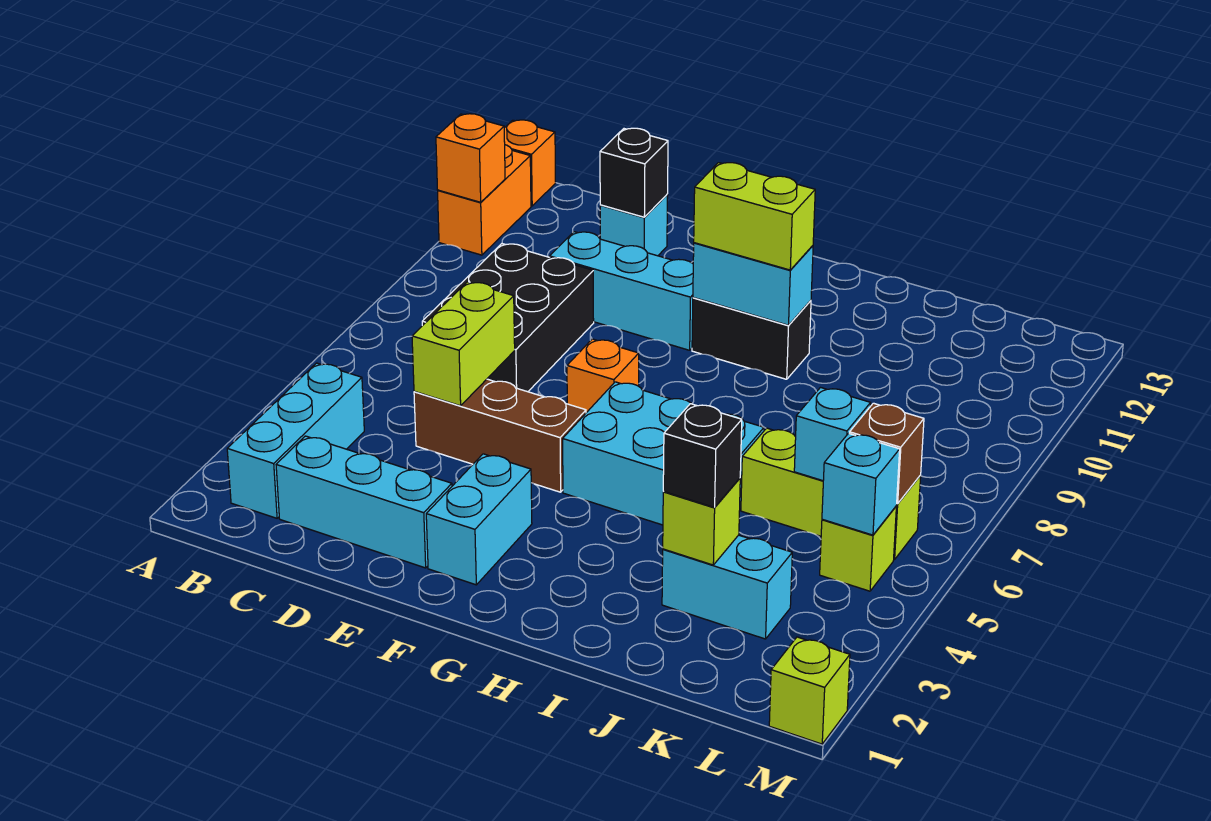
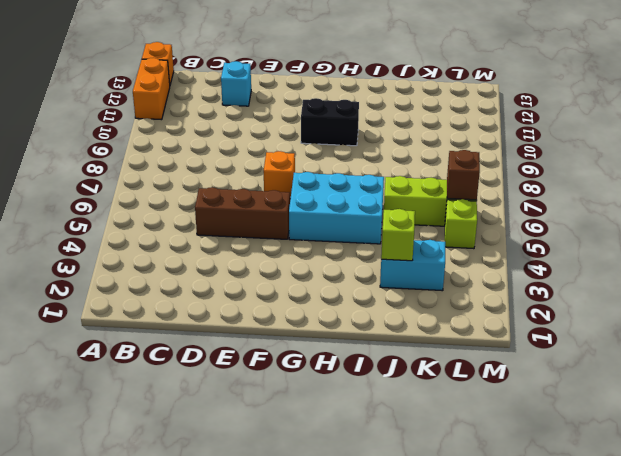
none -> cyan brick B2:B4 level 1
none -> cyan brick C2:E2 level 1
none -> black brick C7:D9 level 1

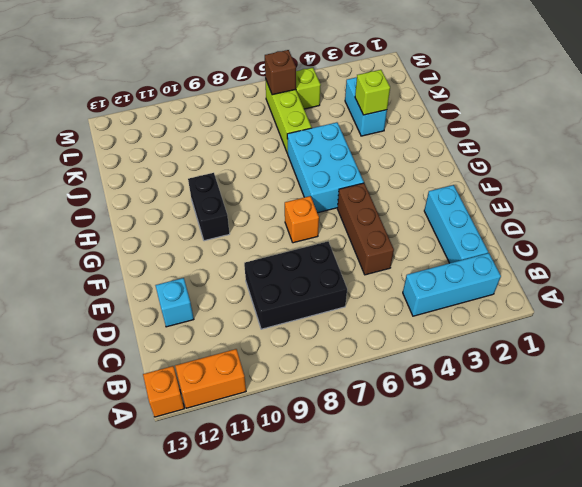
none -> cyan brick D10:F10 level 1
none -> cyan brick F2:F3 level 1
none -> lime brick M1 level 1

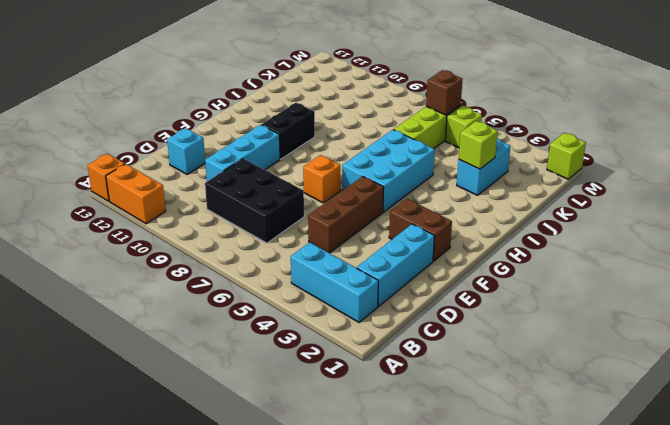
brown brick F2:F3 level 1 -> cyan brick F2:F3 level 1
none -> orange brick A11 level 2
none -> lime brick D5:D6 level 2
none -> black brick D12 level 2

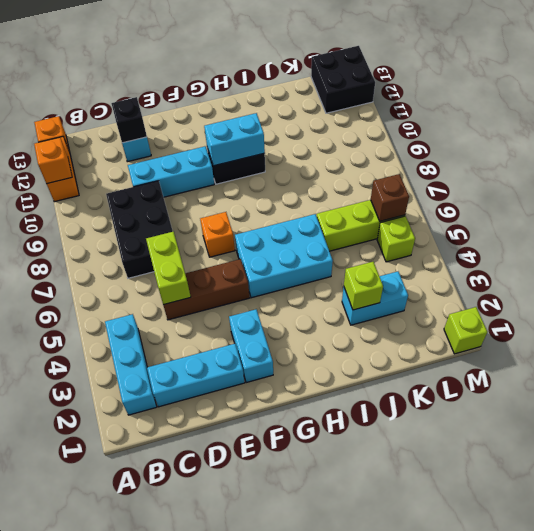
black brick L12:M13 level 1 -> none
none -> cyan brick K6 level 2
none -> cyan brick L5 level 2
none -> lime brick G10:H10 level 3

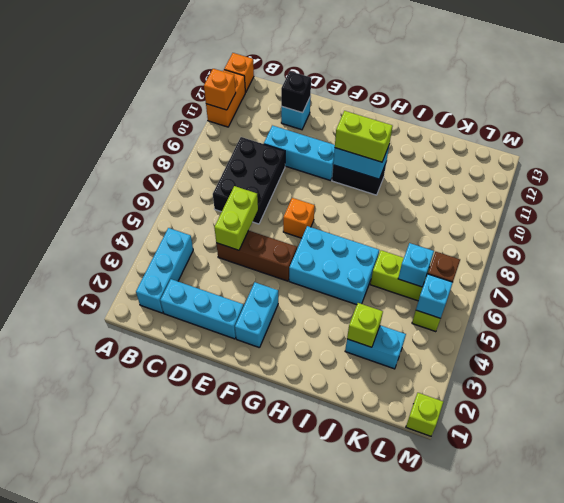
none -> black brick J3 level 3

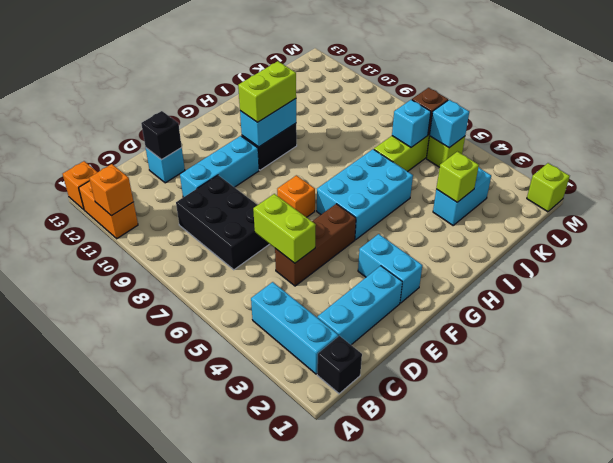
black brick B1 level 1 -> black brick J3 level 3

